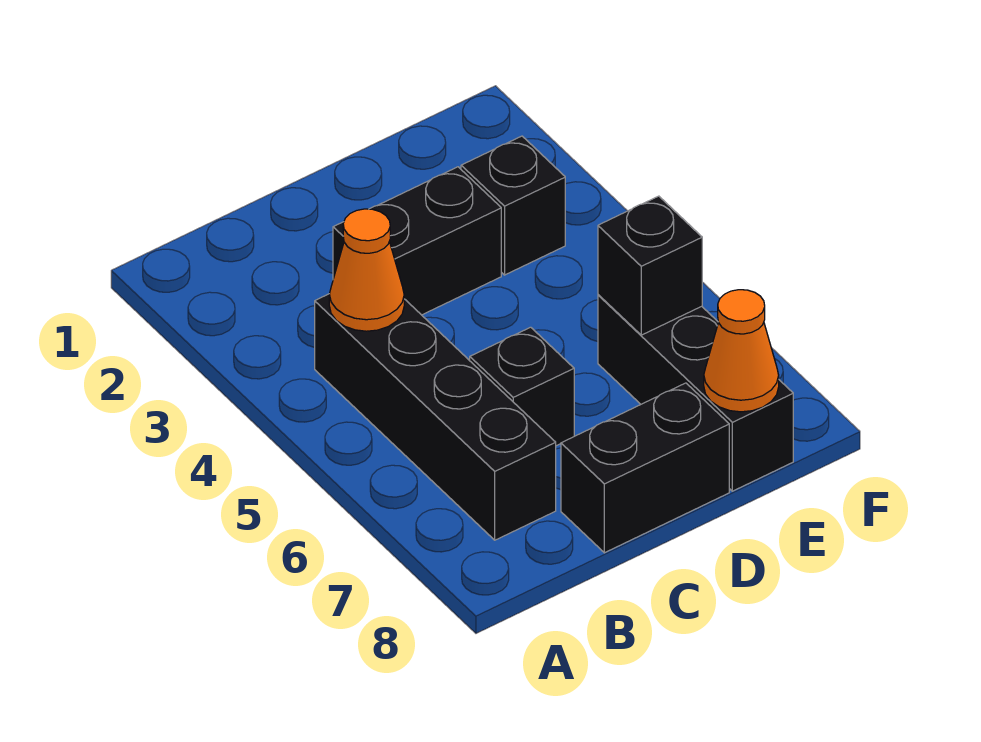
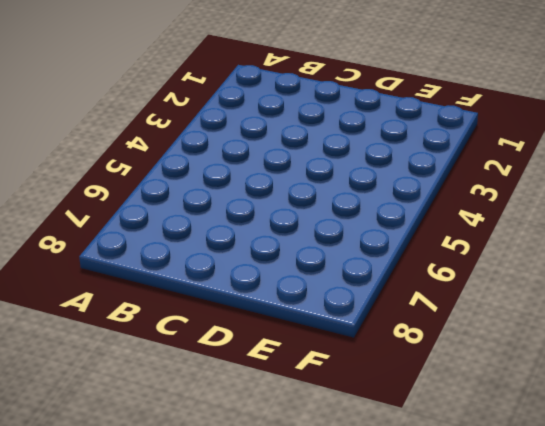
none -> black brick B4:B7 level 1
none -> black brick C3:D3 level 1

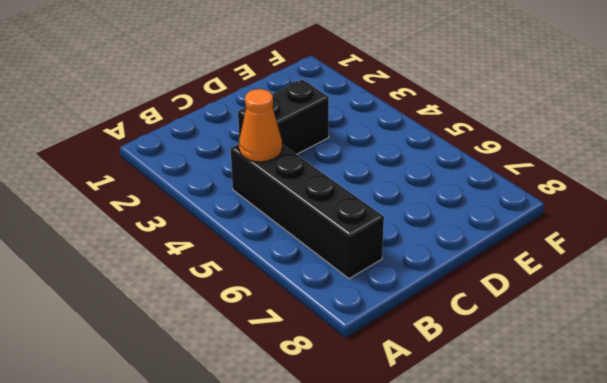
none -> black brick C6 level 1
none -> black brick C8:D8 level 1

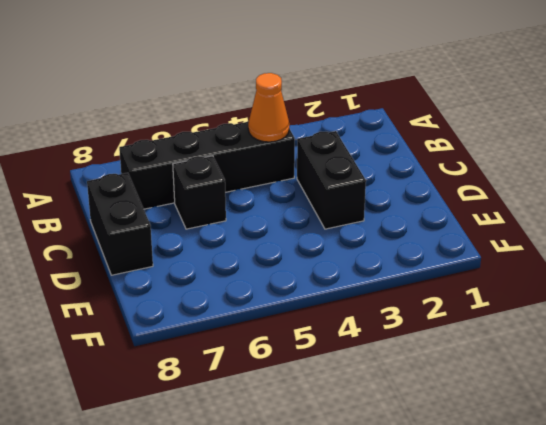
none -> black brick E3 level 1
none -> black brick E6:E8 level 1

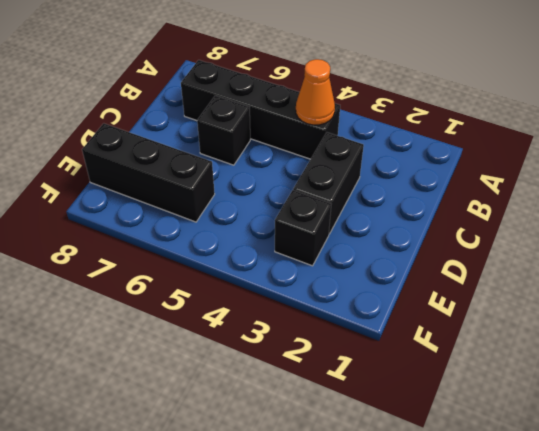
none -> black brick C8:D8 level 1
none -> black brick E6 level 2

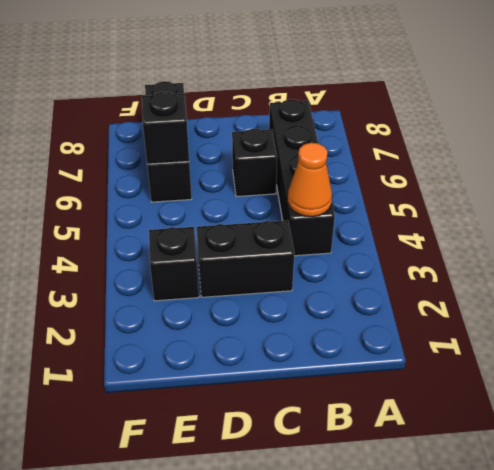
none -> black brick C8:D8 level 1
none -> orange cone E8 level 2

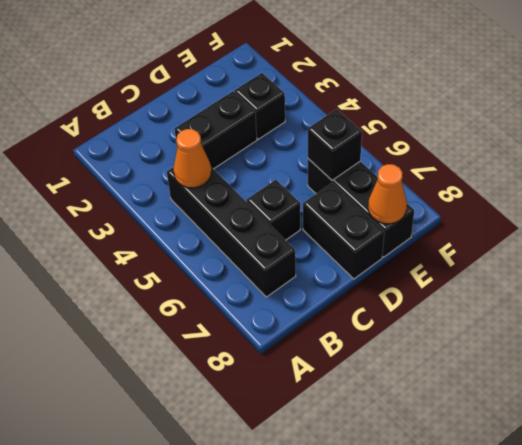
black brick D7:D8 level 1 -> black brick C8:D8 level 1

